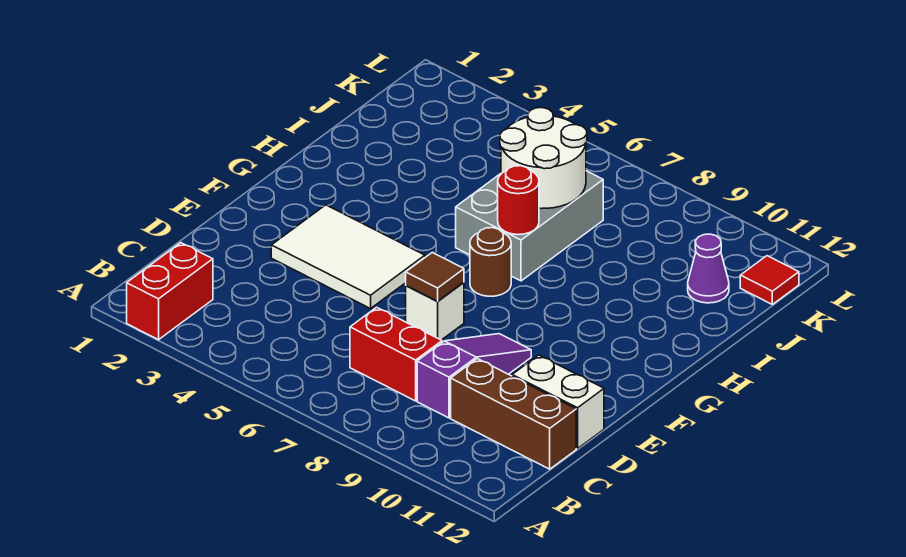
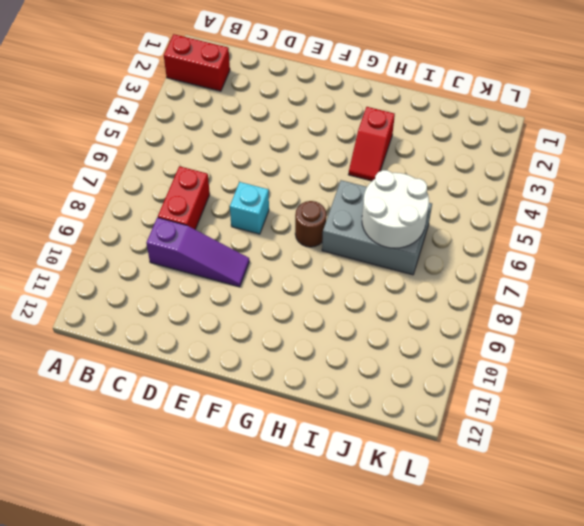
cyan brick E7 level 1 -> white brick E7 level 1
red slope H3:H4 level 1 top 3 -> none
none -> brown brick C10:C12 level 1
none -> white brick D11:D12 level 1
none -> white tile E3:F5 level 1

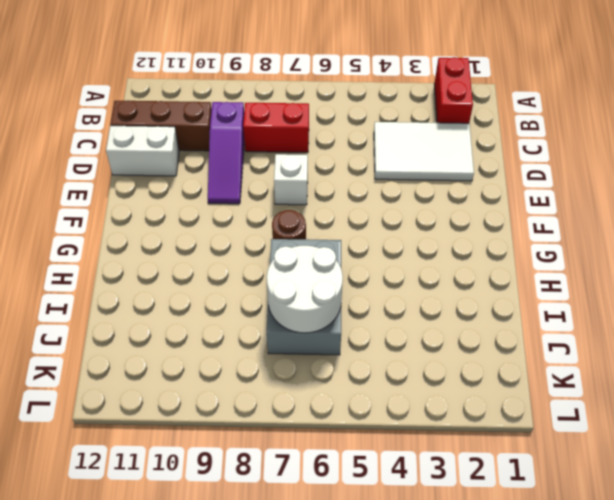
white tile C2:D4 level 1 -> white tile E3:F5 level 1
none -> purple cone J11 level 1
none -> red tile K12 level 1
none -> brown tile E7 level 2

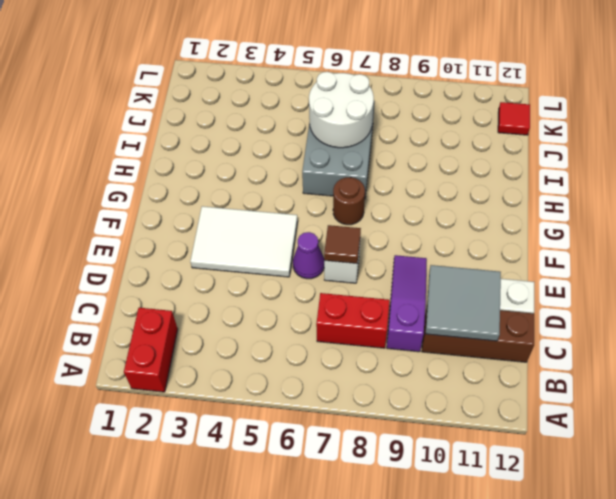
grey tile C10:D11 level 2 -> none
purple cone E6 level 1 -> purple cone J11 level 1
none -> red round brick H7 level 2

